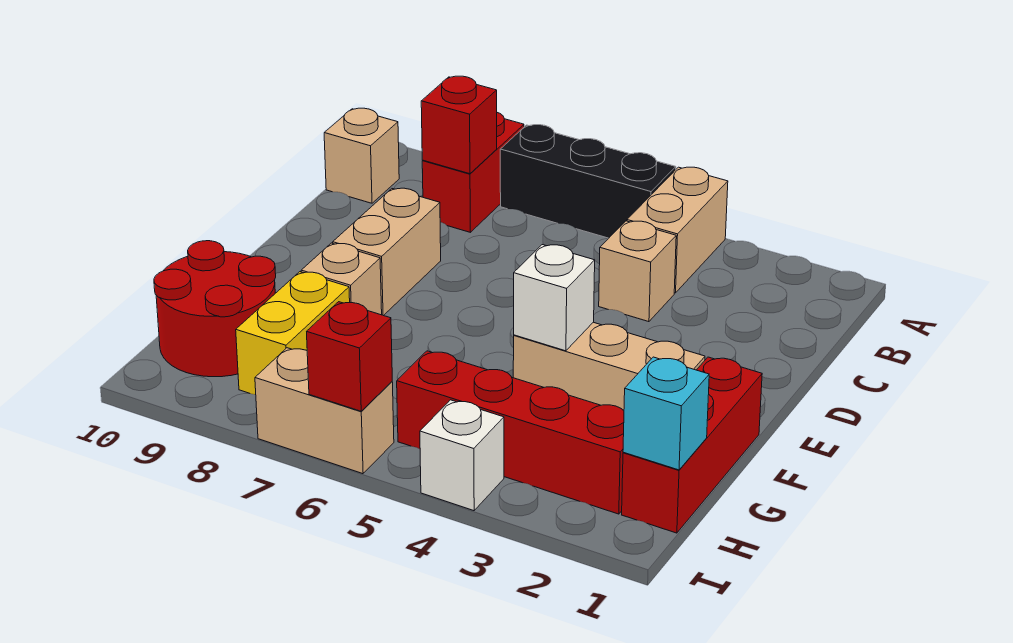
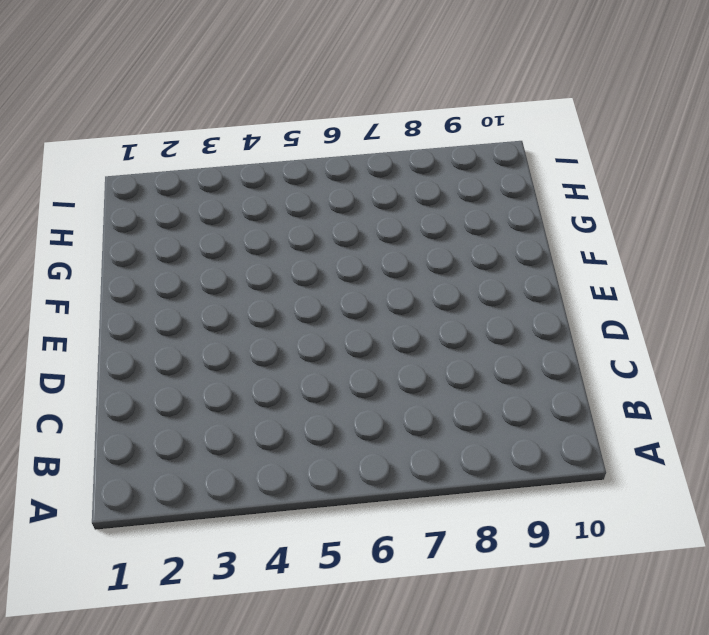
none -> tan brick A4:B4 level 1
none -> black brick A5:A7 level 1
none -> red brick A8:B8 level 1

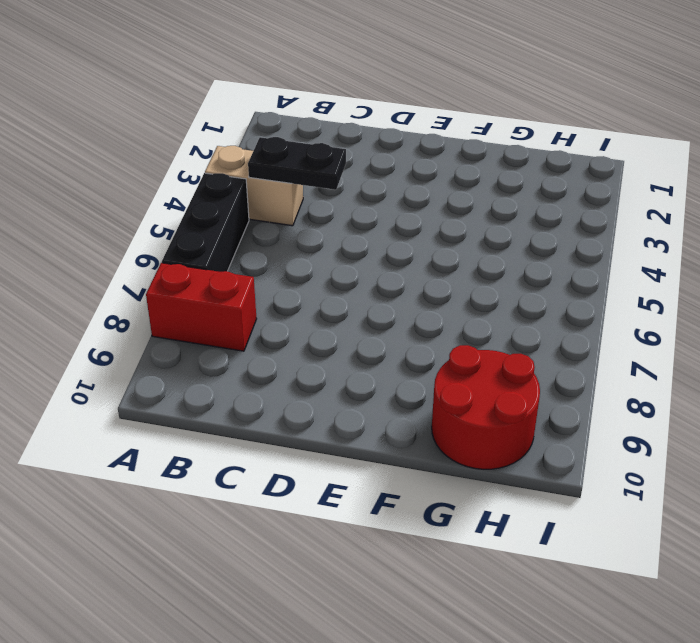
black plate B4:C4 level 2 -> none
none -> tan brick B10 level 1
none -> tan brick C4 level 1
none -> tan brick D8:E8 level 1

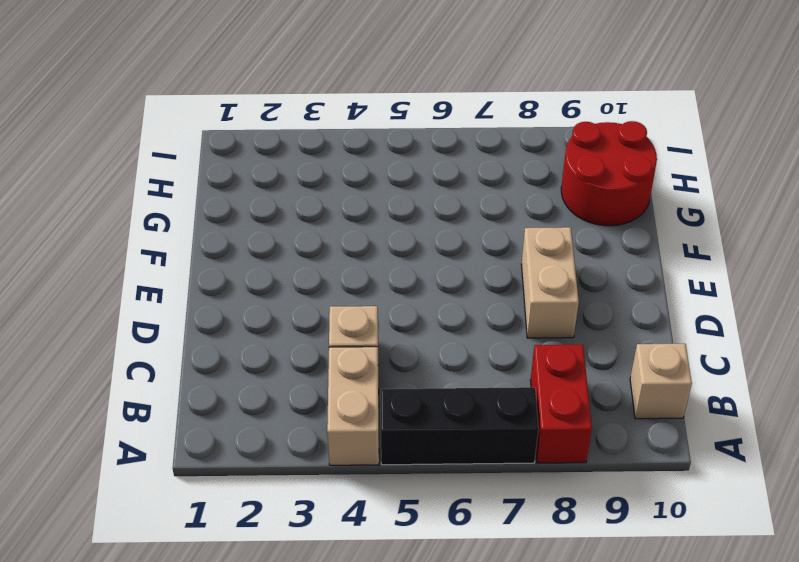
none -> red brick F1:H1 level 1
none -> tan brick F2:F4 level 1
none -> tan brick F8 level 1

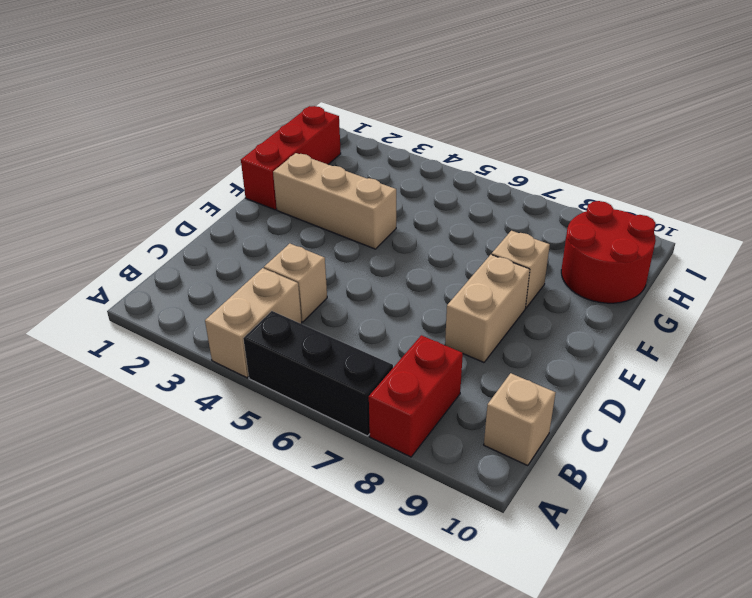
none -> yellow brick G8:H8 level 1
none -> red brick H2:H5 level 1
none -> white brick I4 level 1

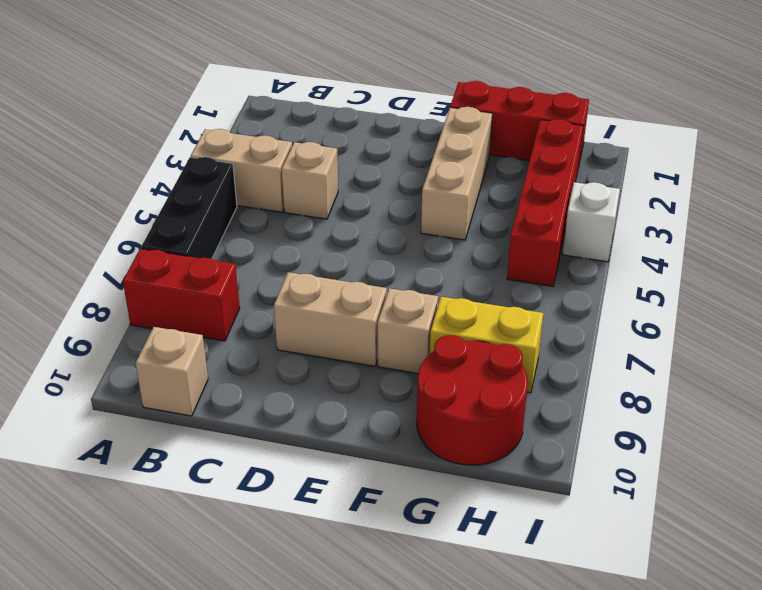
none -> tan brick I6:I7 level 1
none -> red brick B8 level 2
none -> white brick F4 level 2

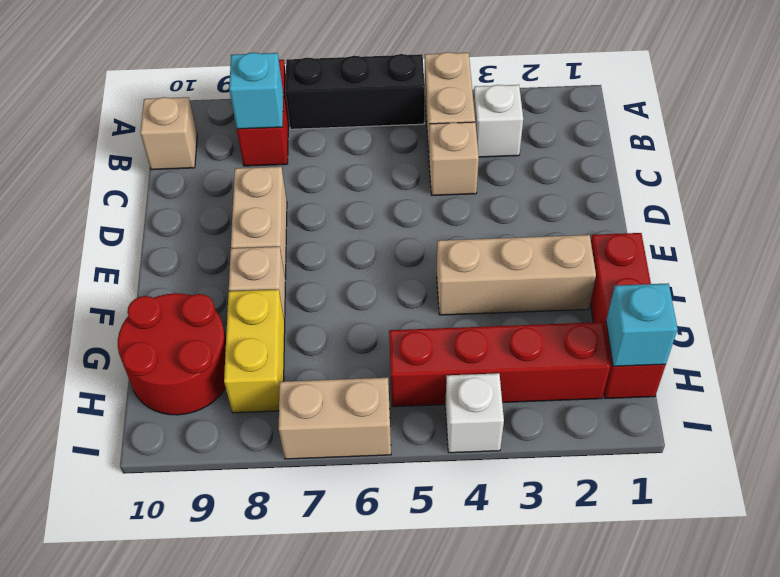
white brick B3 level 1 -> white brick F4 level 2
cyan brick B8 level 2 -> red brick B8 level 2
none -> red brick I6 level 2

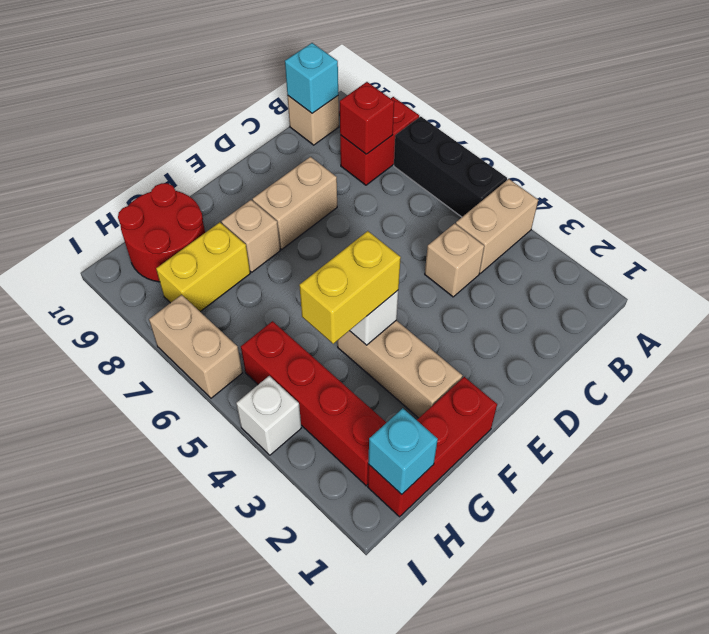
cyan brick B10 level 2 -> none
yellow brick F4:G4 level 3 -> none
none -> red brick I6 level 2

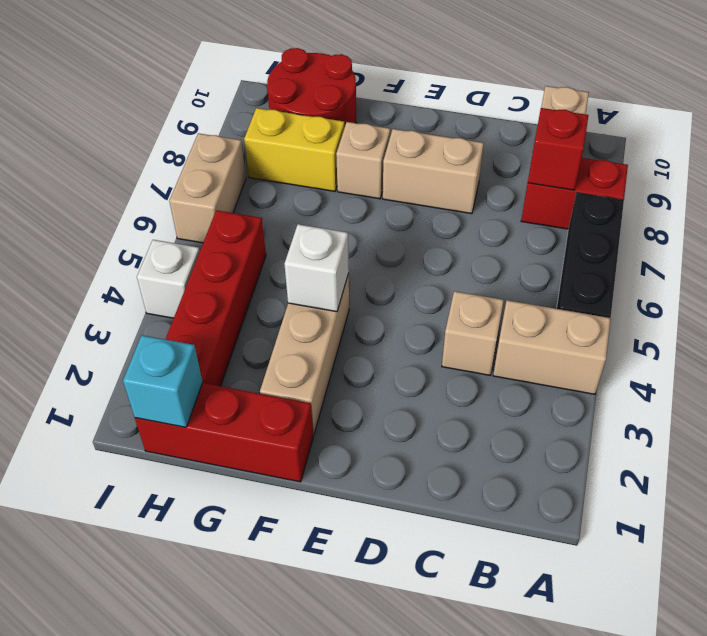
none -> red brick I6 level 2

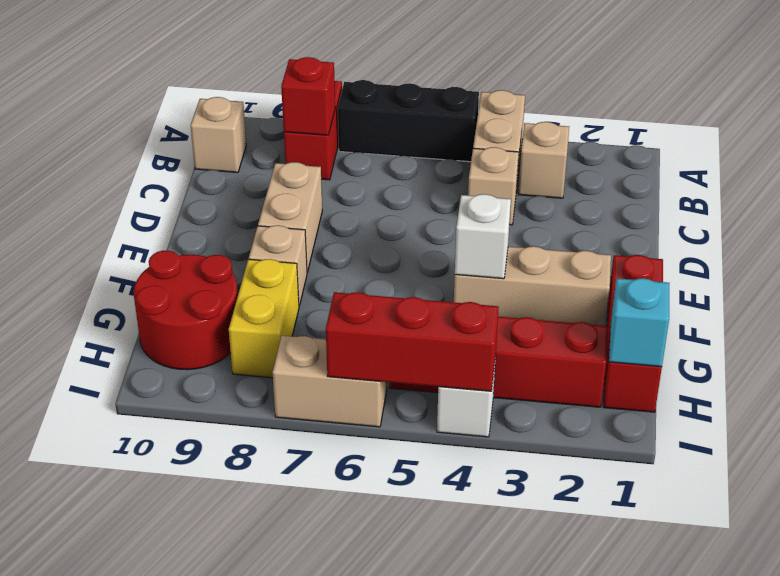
tan brick B3 level 1 -> none
red brick I4:I6 level 2 -> red brick I6 level 2

